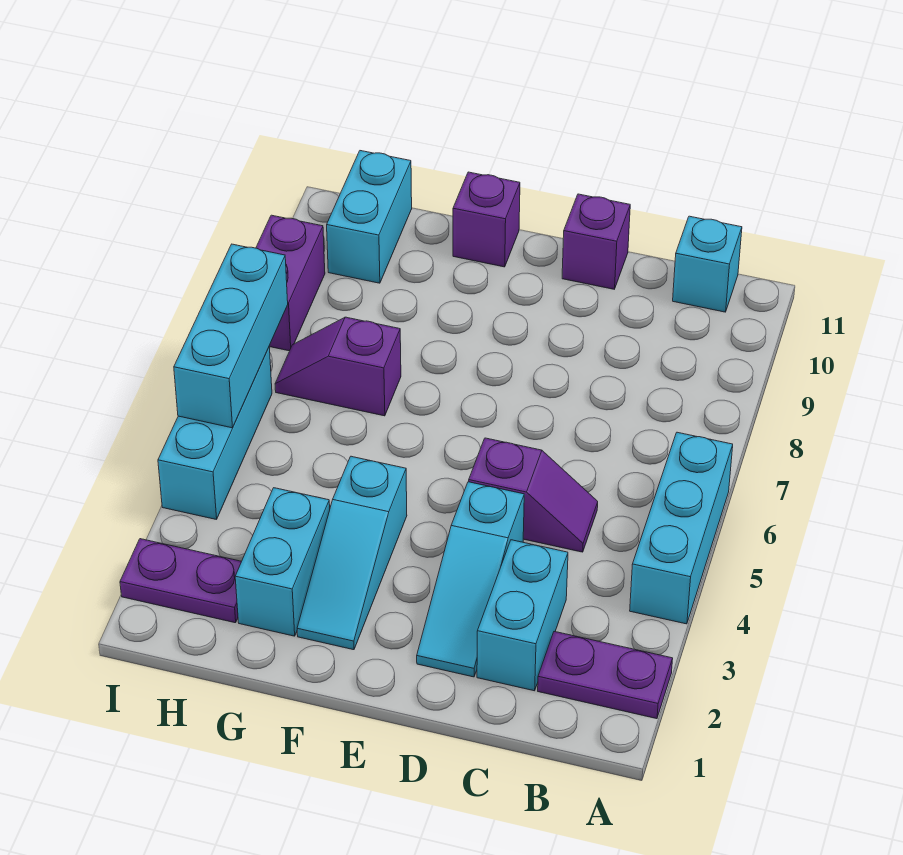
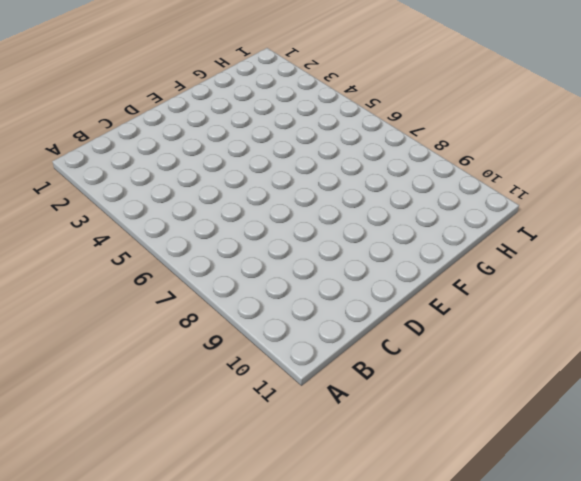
none -> purple plate A2:B2 level 1
none -> cyan brick A4:A6 level 1
none -> cyan brick B11 level 1

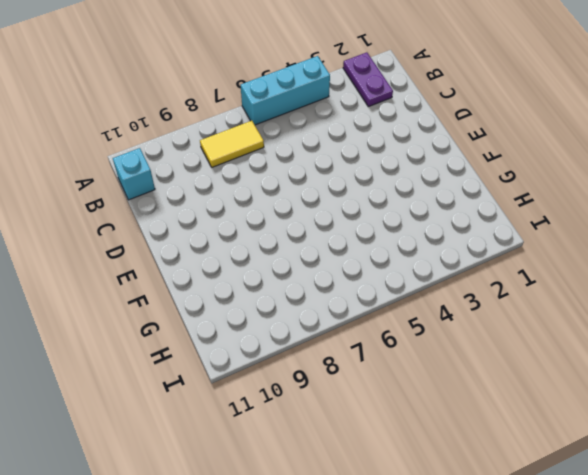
yellow tile B7:B8 level 1 -> none
none -> cyan brick C2:C3 level 1
none -> purple slope C5:D5 level 1 top D
none -> cyan slope D2:D4 level 1 top 4

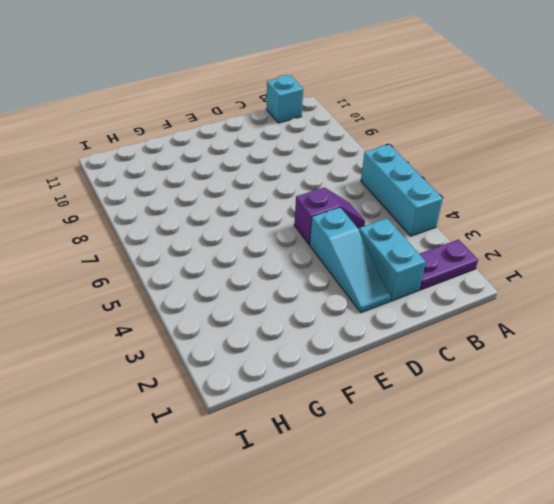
none -> purple brick D11 level 1
none -> cyan slope F2:F4 level 1 top 4
none -> purple brick F11 level 1

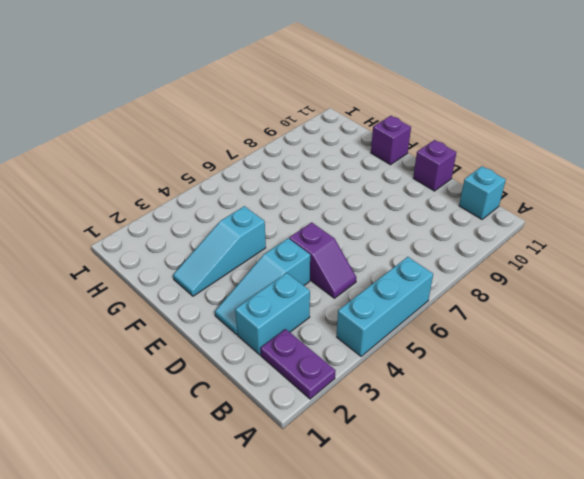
none -> cyan brick G2:G3 level 1
none -> purple slope G7:H7 level 1 top G
none -> purple plate H2:I2 level 1

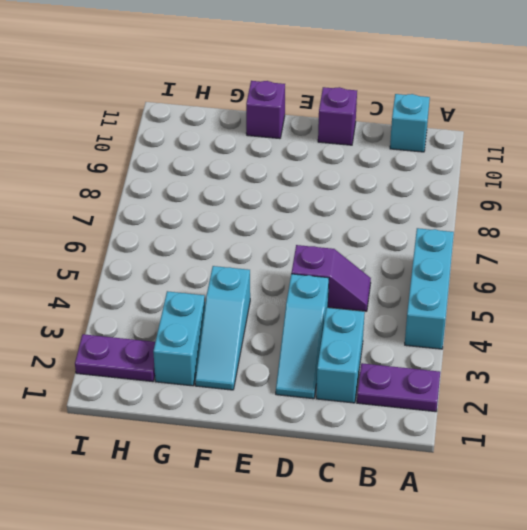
none -> purple slope G7:H7 level 1 top G
none -> cyan brick H10:H11 level 1
none -> cyan brick I4:I6 level 1

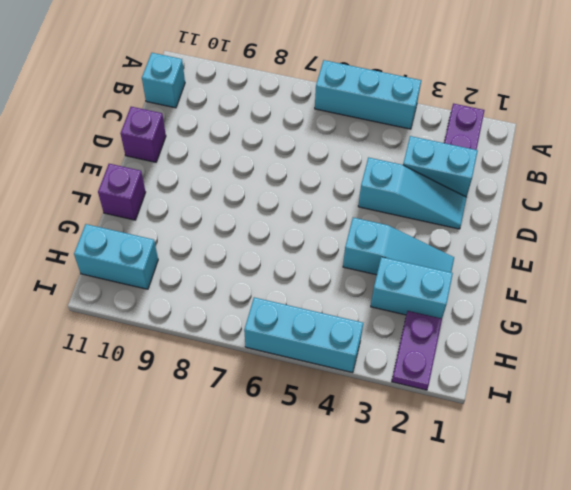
none -> purple slope C5:D5 level 1 top D
none -> purple slope G7:H7 level 1 top G
none -> purple brick I8:I9 level 1

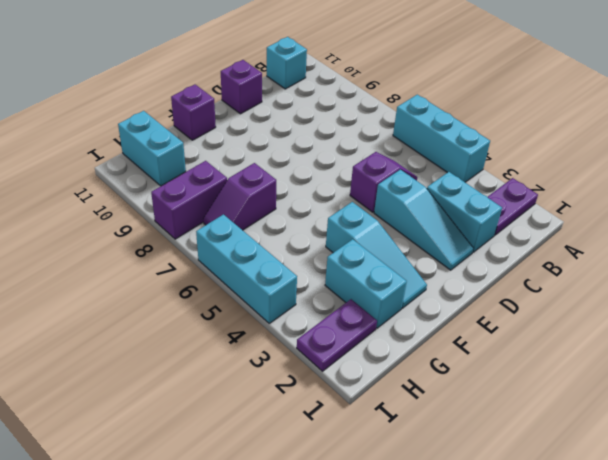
purple brick H8:I8 level 1 -> purple brick I8:I9 level 1
none -> cyan brick I5:I7 level 2

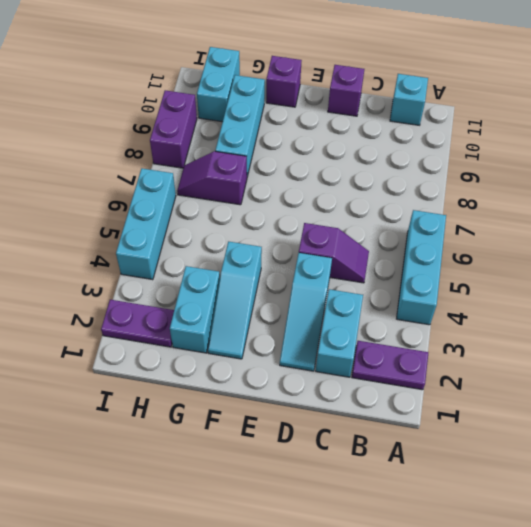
cyan brick G8:G10 level 1 -> cyan brick I5:I7 level 2

